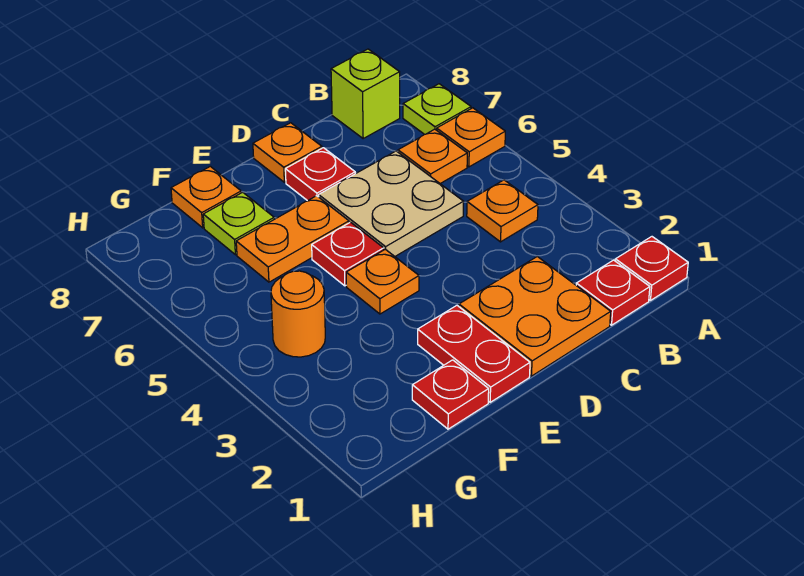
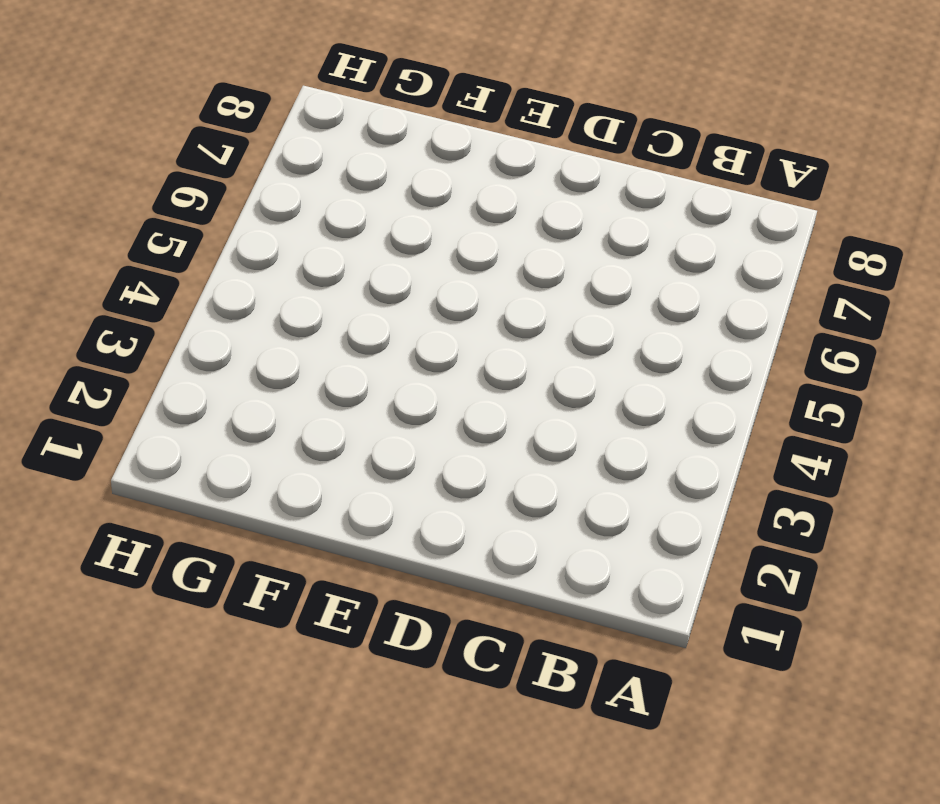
none -> red plate A1 level 1
none -> orange plate A6 level 1
none -> lime plate A7 level 1

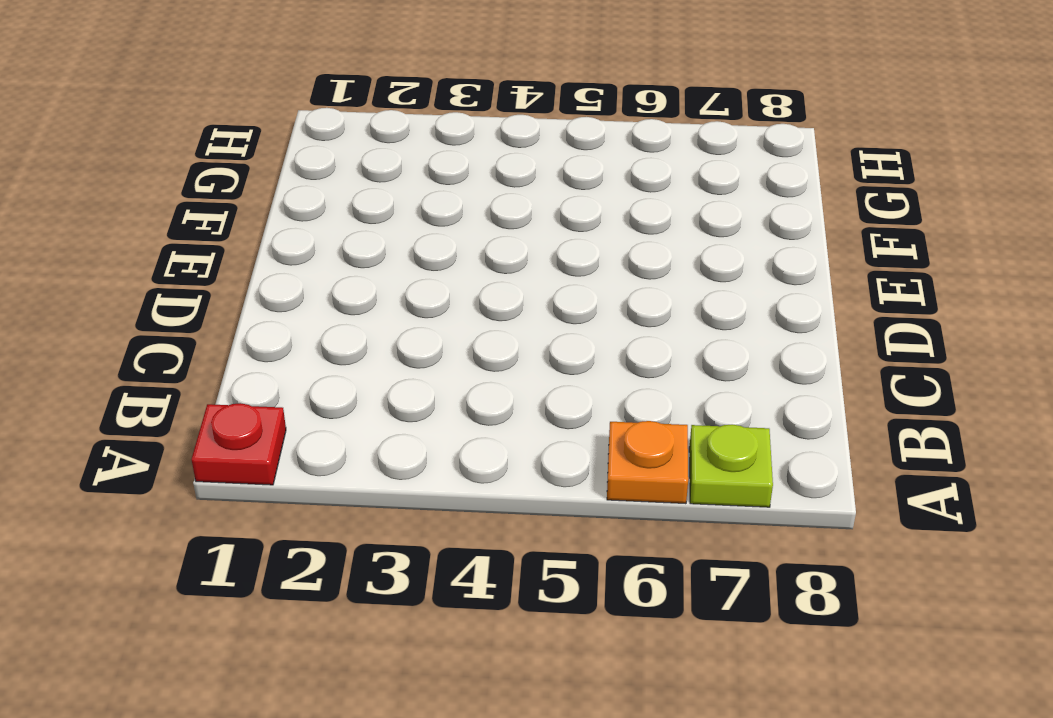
none -> red plate B1 level 1
none -> orange plate B4 level 1
none -> orange plate B6 level 1

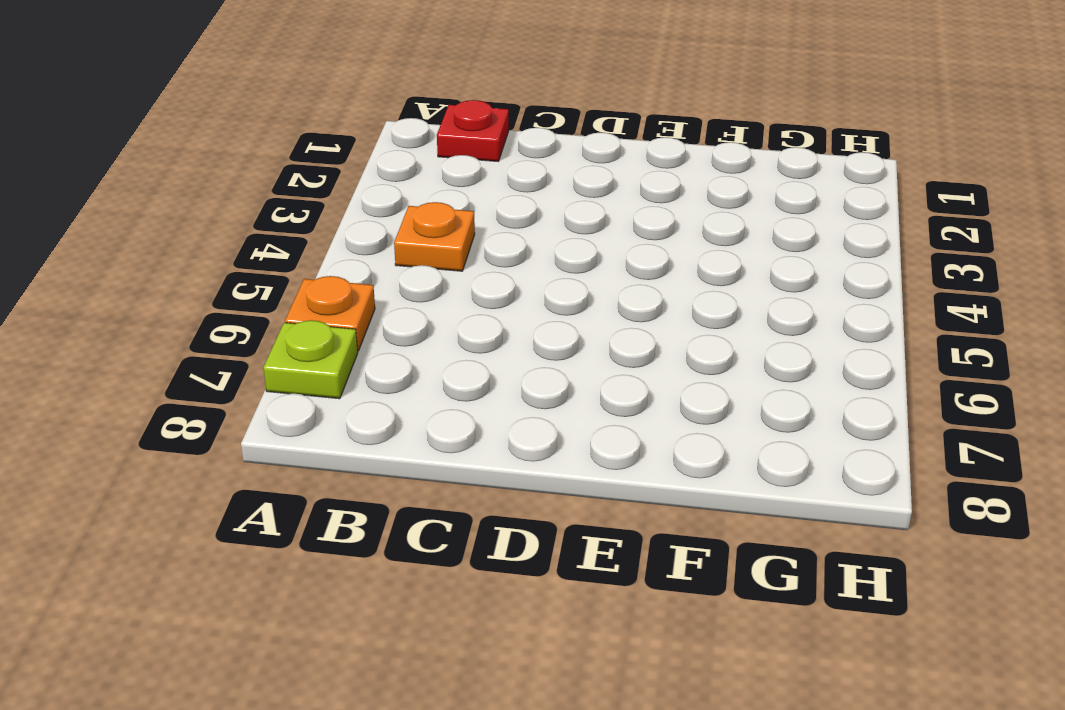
none -> red plate A1 level 1
none -> orange plate B6 level 1
none -> lime brick B8 level 1

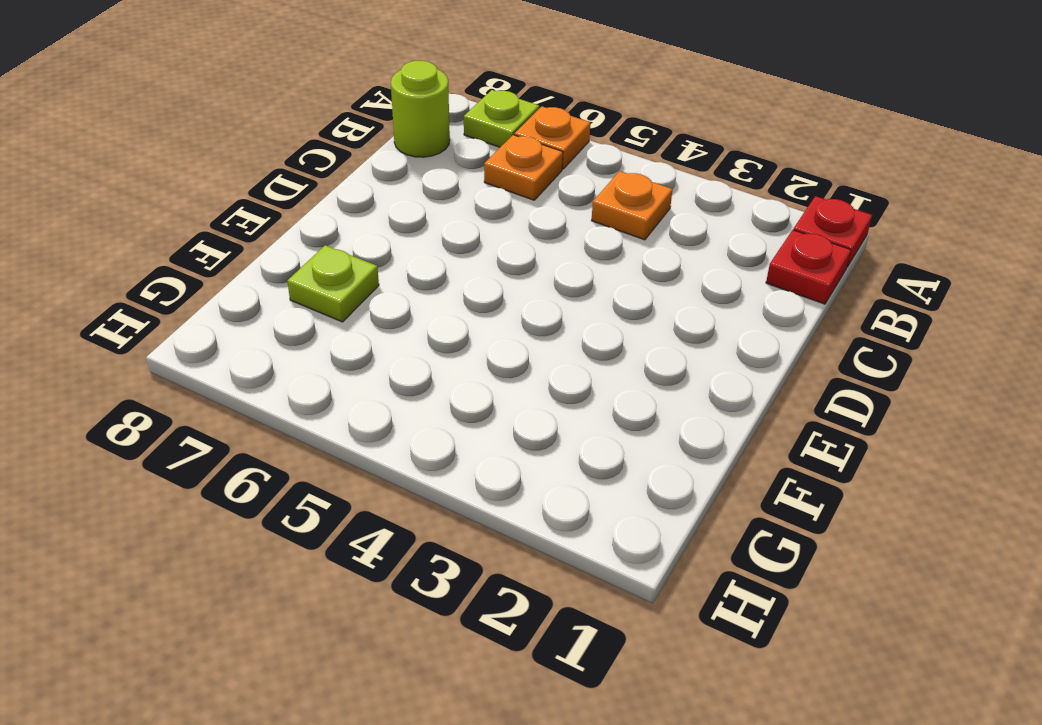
lime round brick B8 level 1 -> lime brick B8 level 1
none -> orange plate C1:D2 level 1
none -> tan plate C5:D6 level 1
none -> red plate D7 level 1

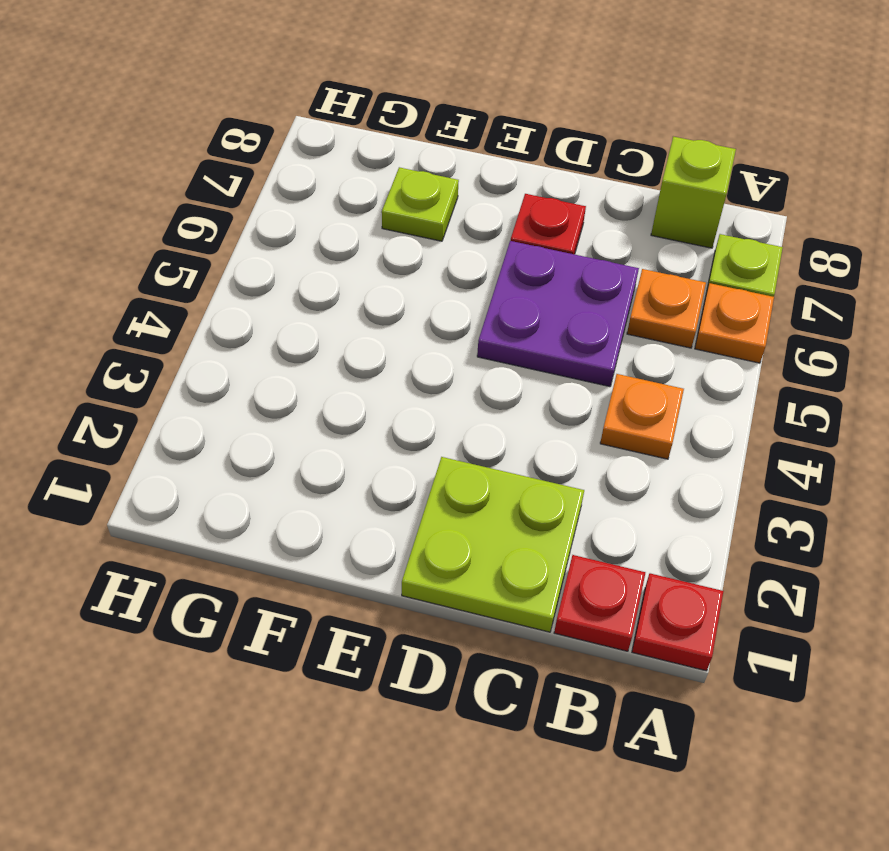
lime plate C1:D2 level 1 -> orange plate C1:D2 level 1
purple plate C5:D6 level 1 -> tan plate C5:D6 level 1
none -> orange plate D8 level 1
none -> red plate E1:E2 level 1
none -> orange plate E4 level 1

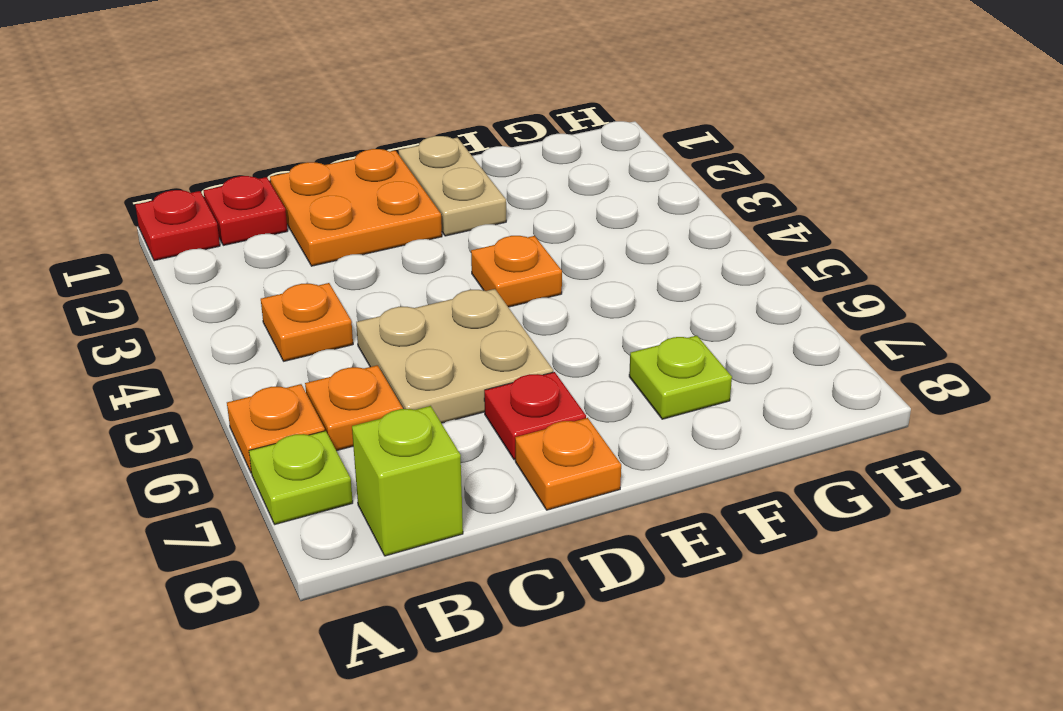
tan plate E1:E2 level 1 -> red plate E1:E2 level 1
none -> red plate E5 level 1
none -> orange plate E6:F6 level 1
none -> red plate F1 level 1

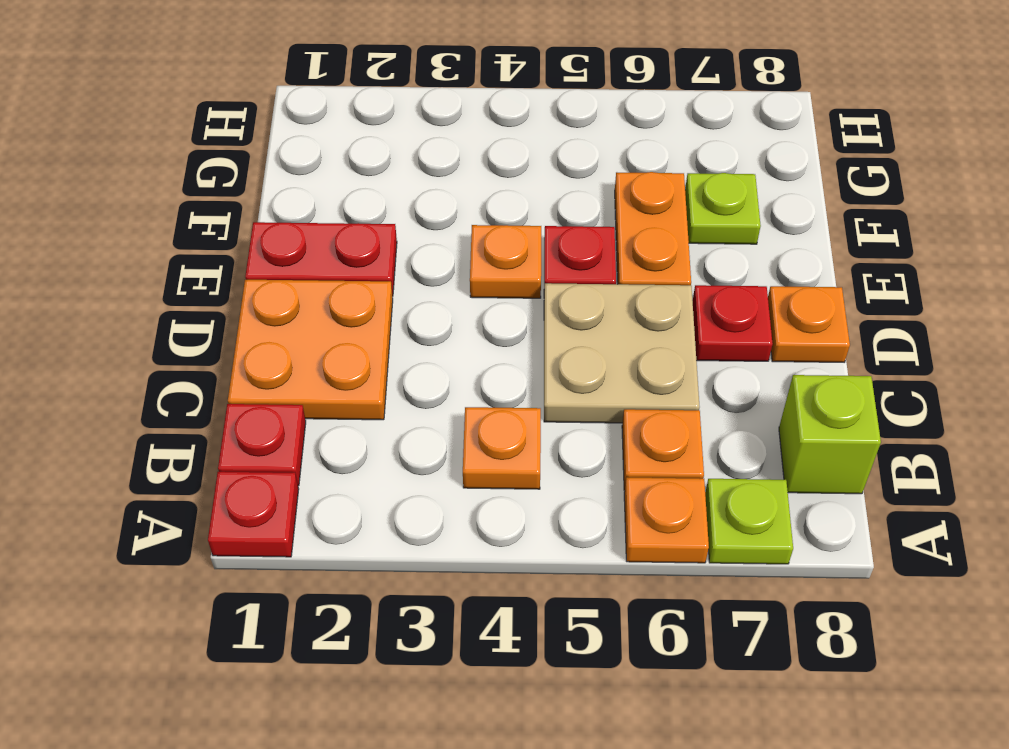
none -> red plate F1 level 1
none -> orange plate F8 level 1
none -> orange round brick G4 level 1

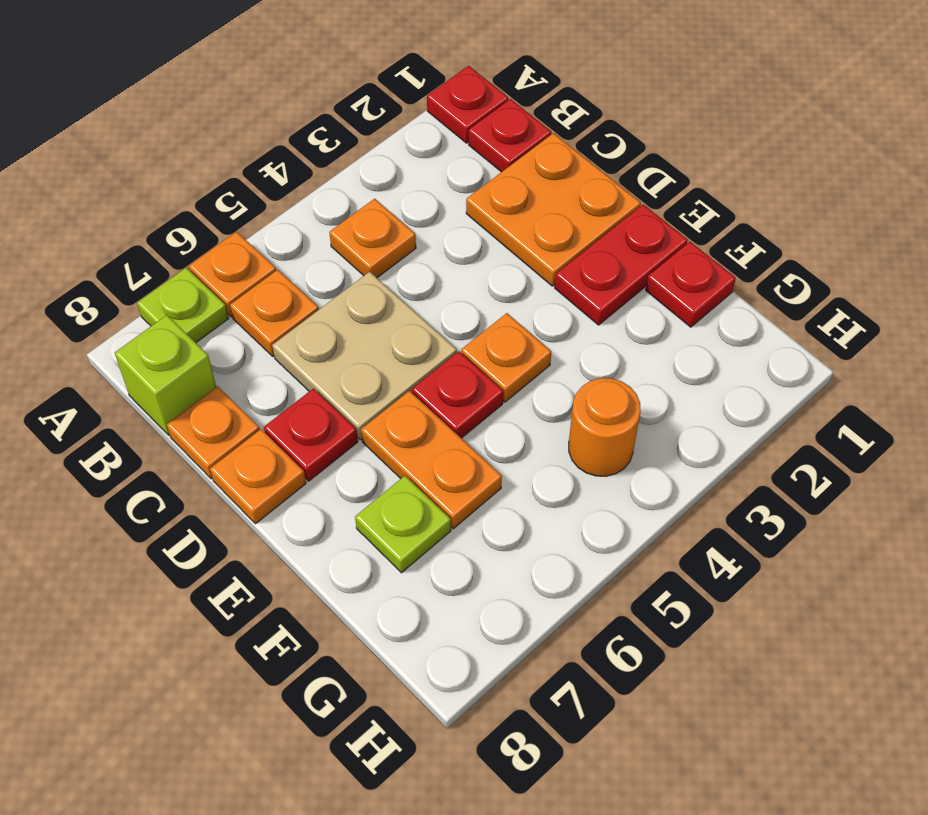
orange plate C8 level 1 -> orange plate F8 level 1

